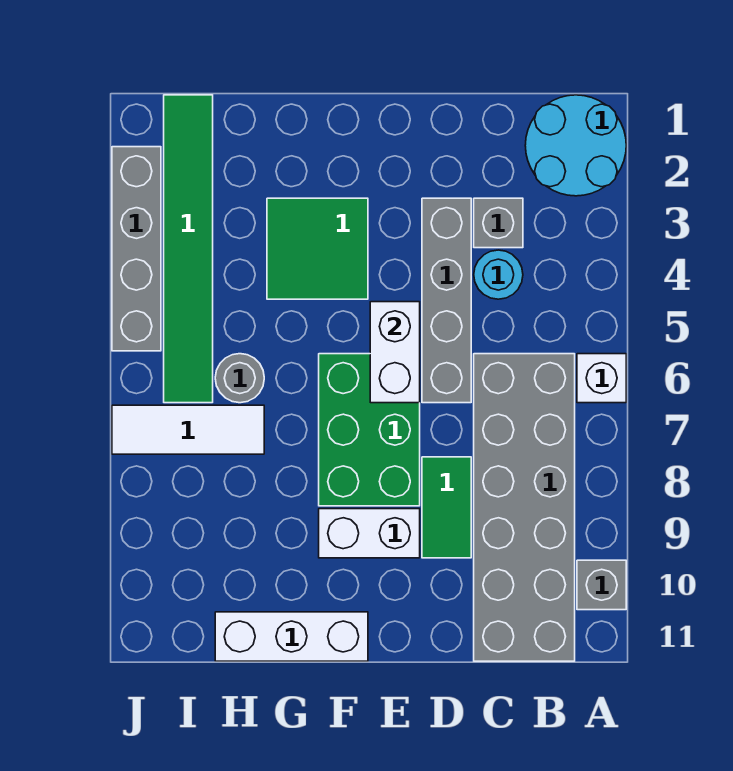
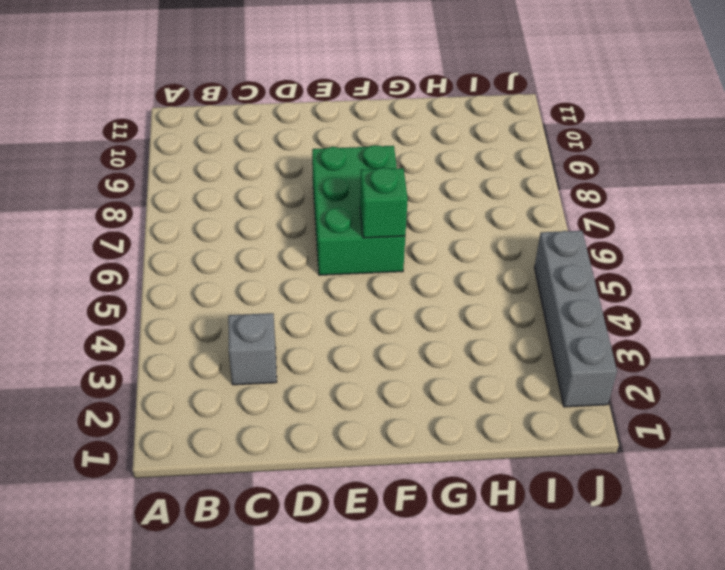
green brick F6 level 2 -> none
none -> cyan round brick A1:B2 level 1
none -> white brick A6 level 1
none -> grey brick A10 level 1

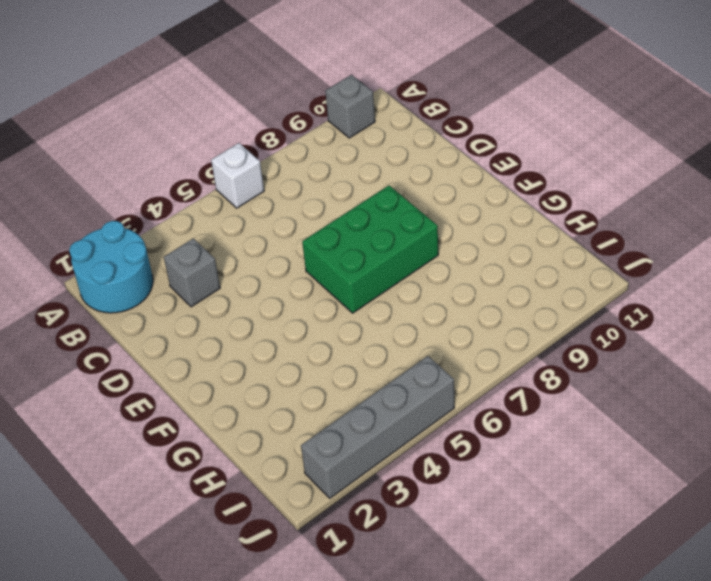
none -> grey brick B6:C11 level 1
none -> cyan round brick C4 level 1
none -> grey brick D3:D6 level 1

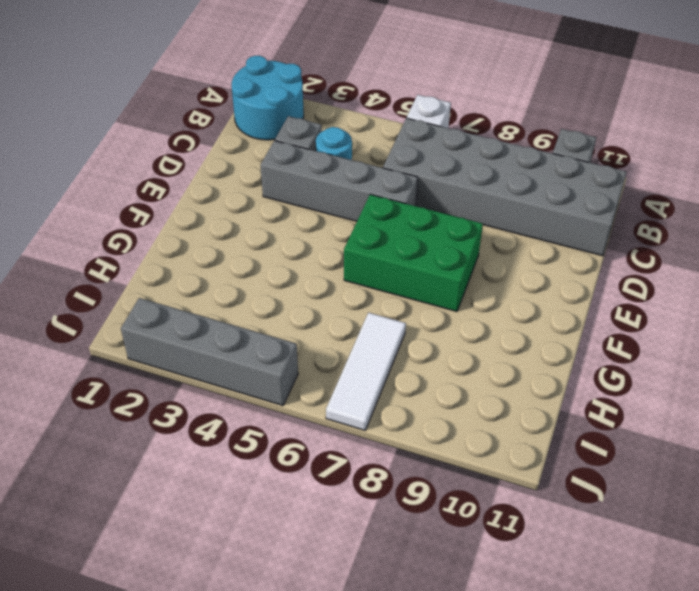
none -> green tile D8:D9 level 1
none -> white brick E9:F9 level 1
none -> green tile F3:G4 level 1

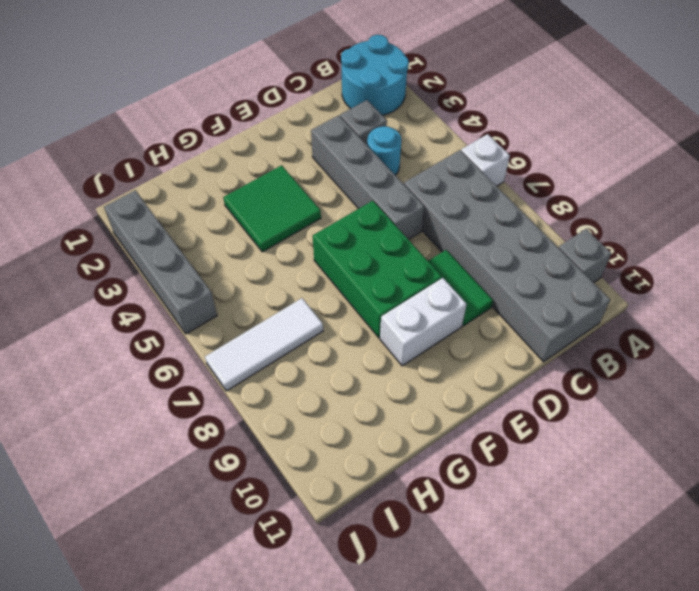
none -> white brick F11:H11 level 1
none -> grey round brick H6 level 1
none -> green tile I1:I6 level 1

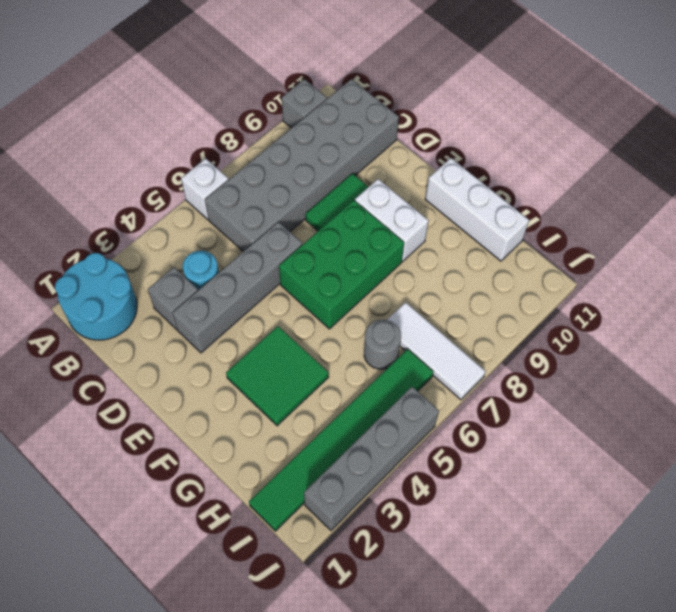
none -> white brick E5:E6 level 2

